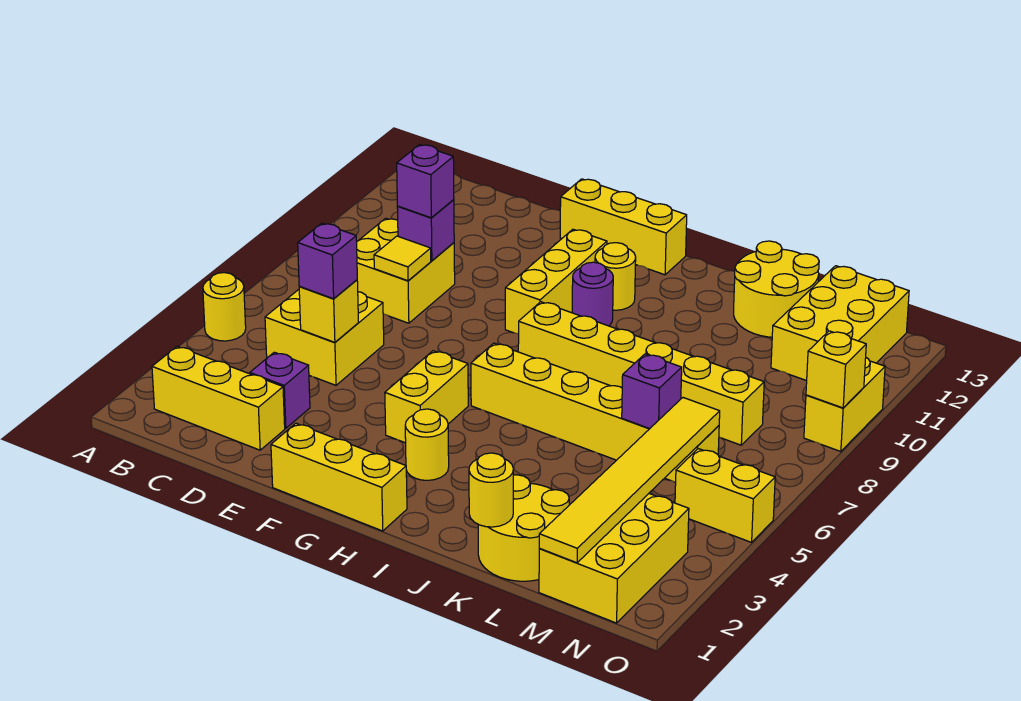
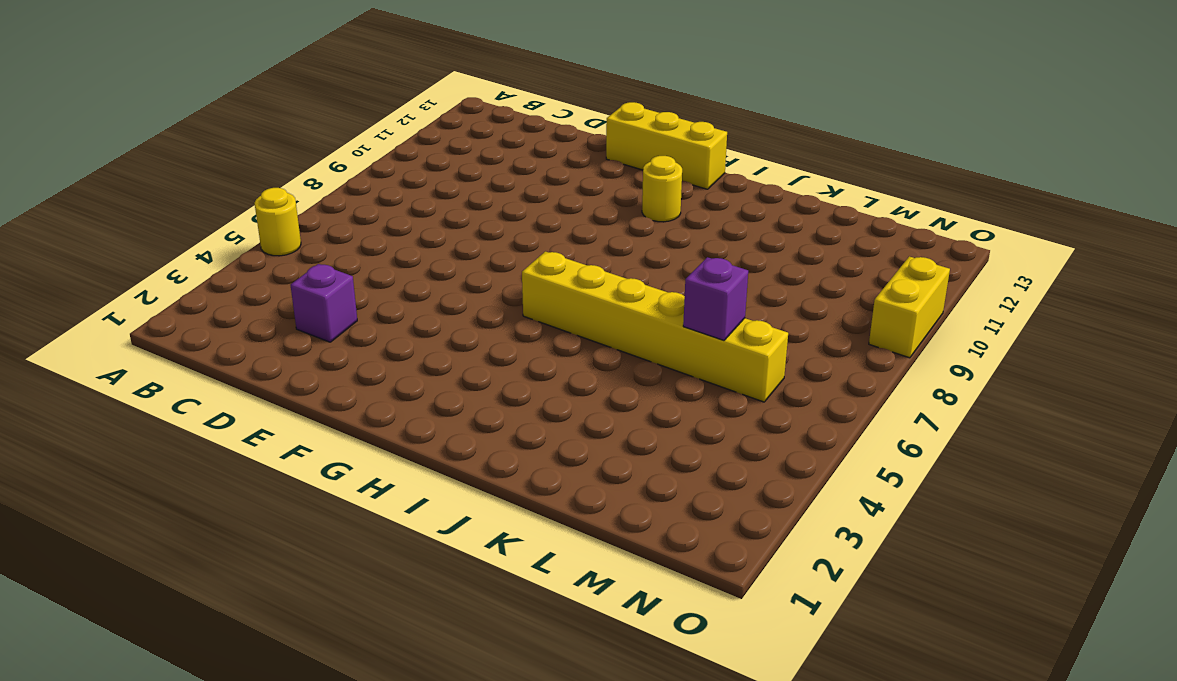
none -> yellow brick B2:D2 level 1
none -> yellow brick C5:D6 level 1
none -> yellow brick C8:D9 level 1

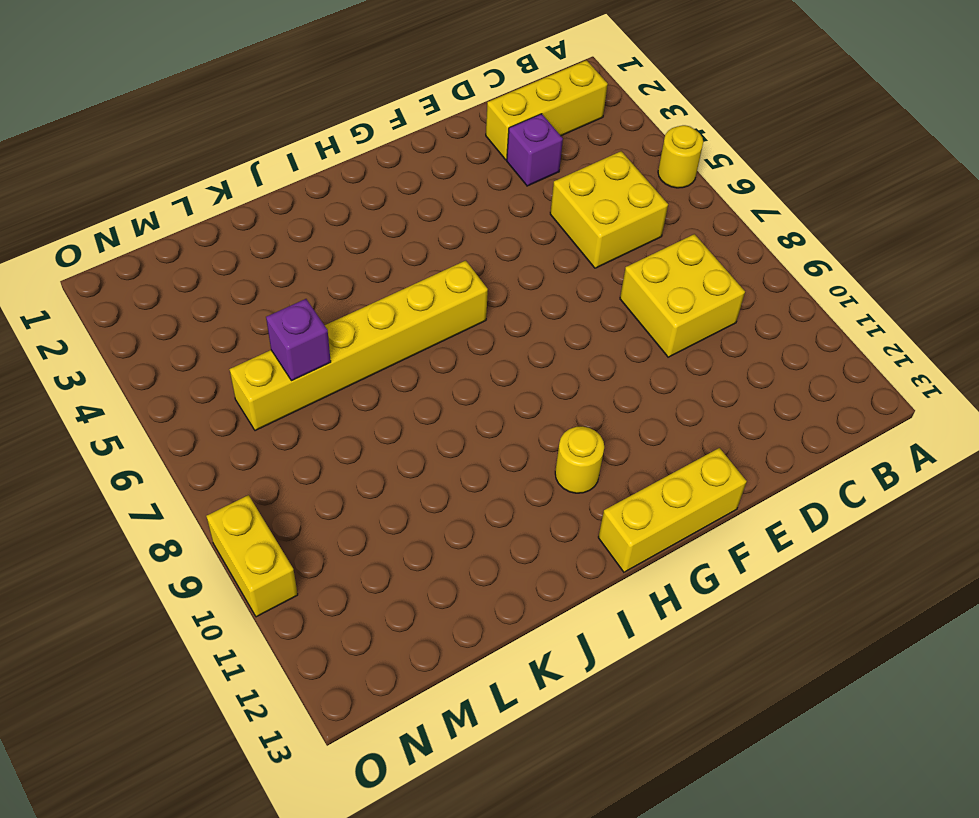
none -> yellow brick F1:H1 level 1
none -> yellow brick G4:G5 level 1
none -> yellow brick G9:G11 level 1

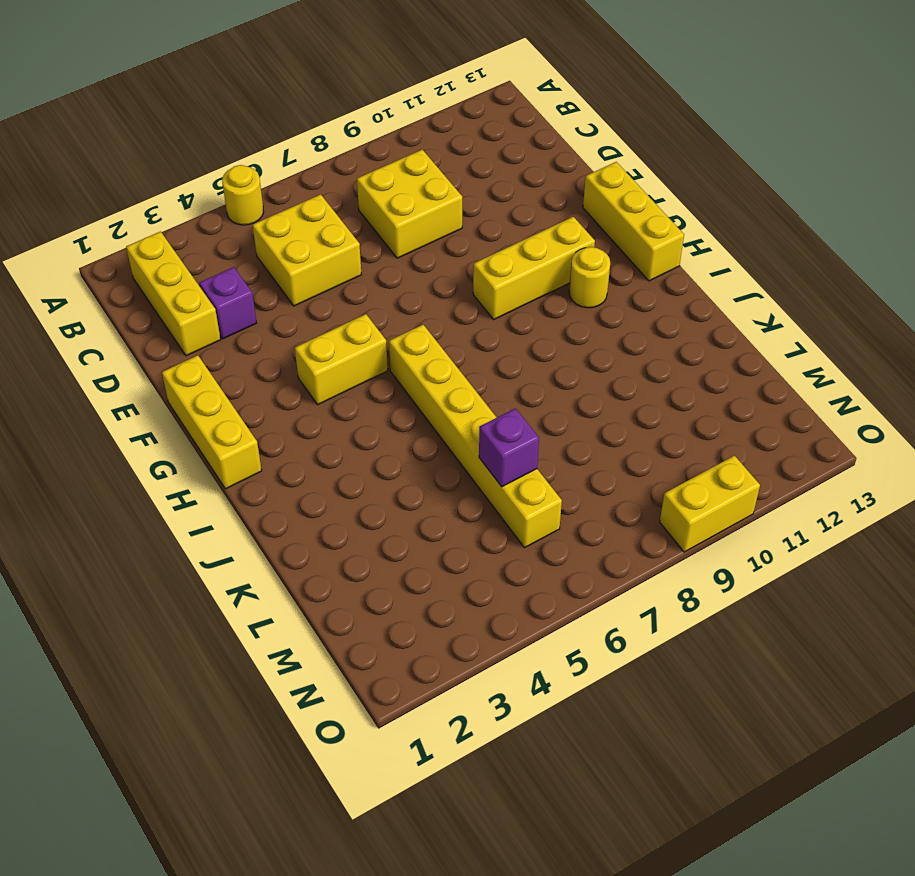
none -> yellow round brick H3 level 1
none -> yellow brick H8:M8 level 1
none -> purple round brick H10 level 1

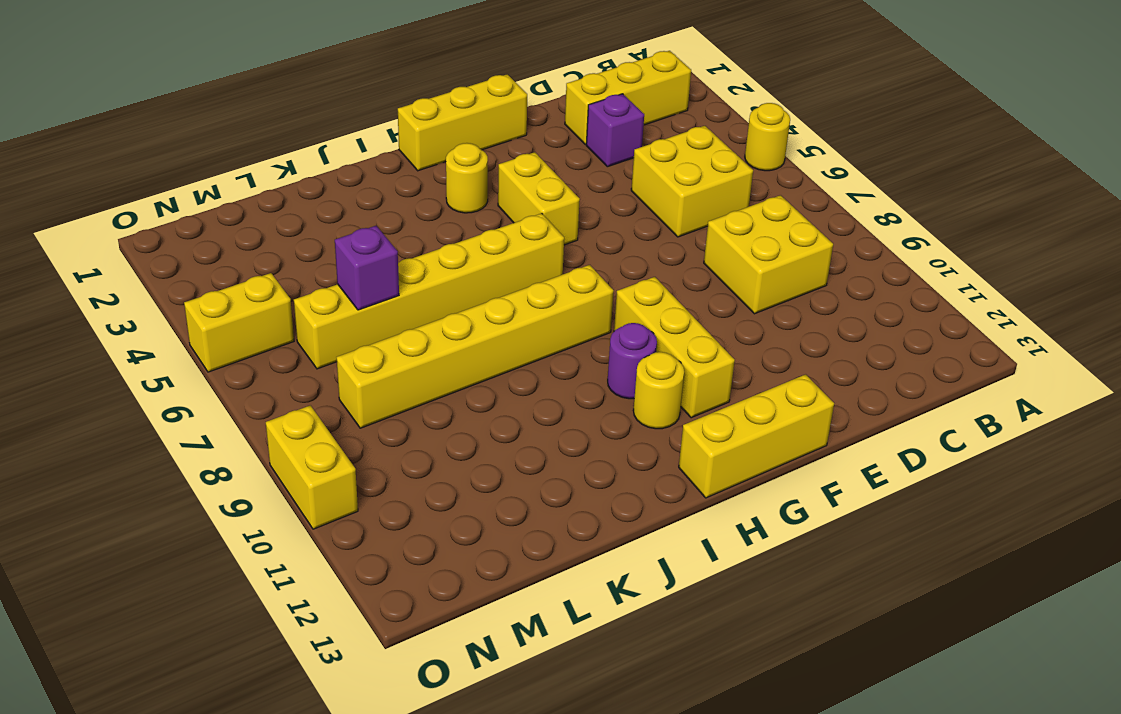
none -> yellow round brick K1:L2 level 1
none -> yellow round brick K12:L13 level 1
none -> yellow brick M1:N3 level 1

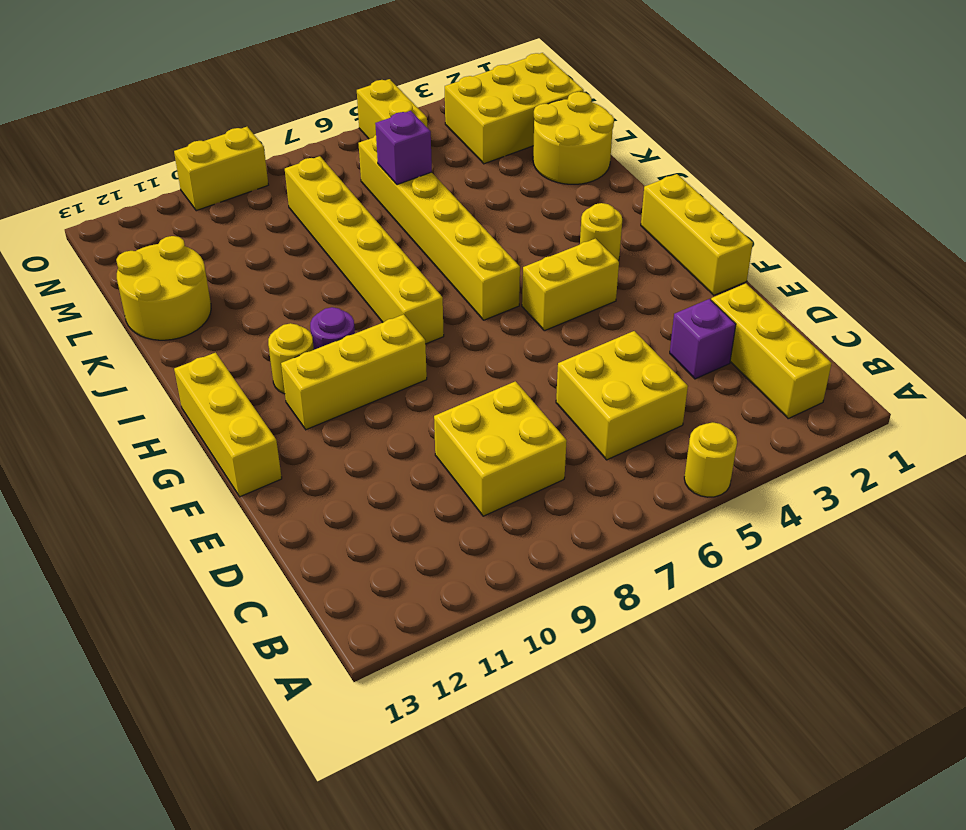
none -> yellow brick M11:N13 level 1
none -> yellow brick D5 level 2
none -> yellow tile D8 level 2

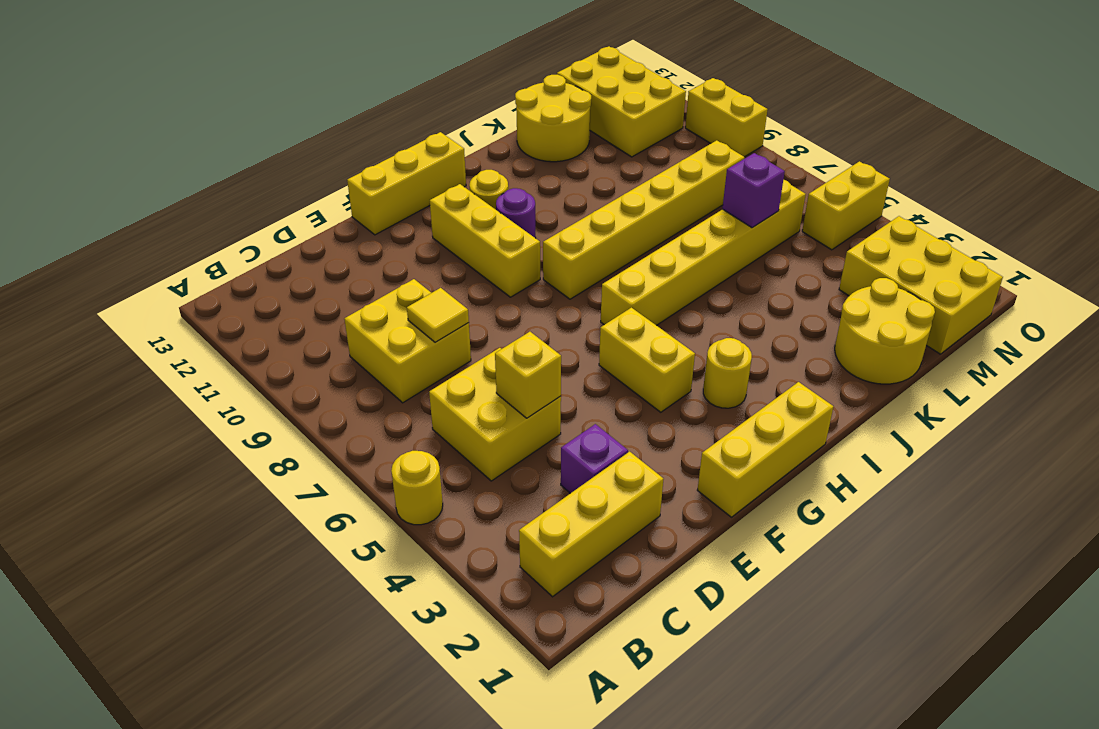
none -> purple brick D9 level 2
none -> yellow round brick K1 level 2
none -> yellow tile M1:M6 level 2

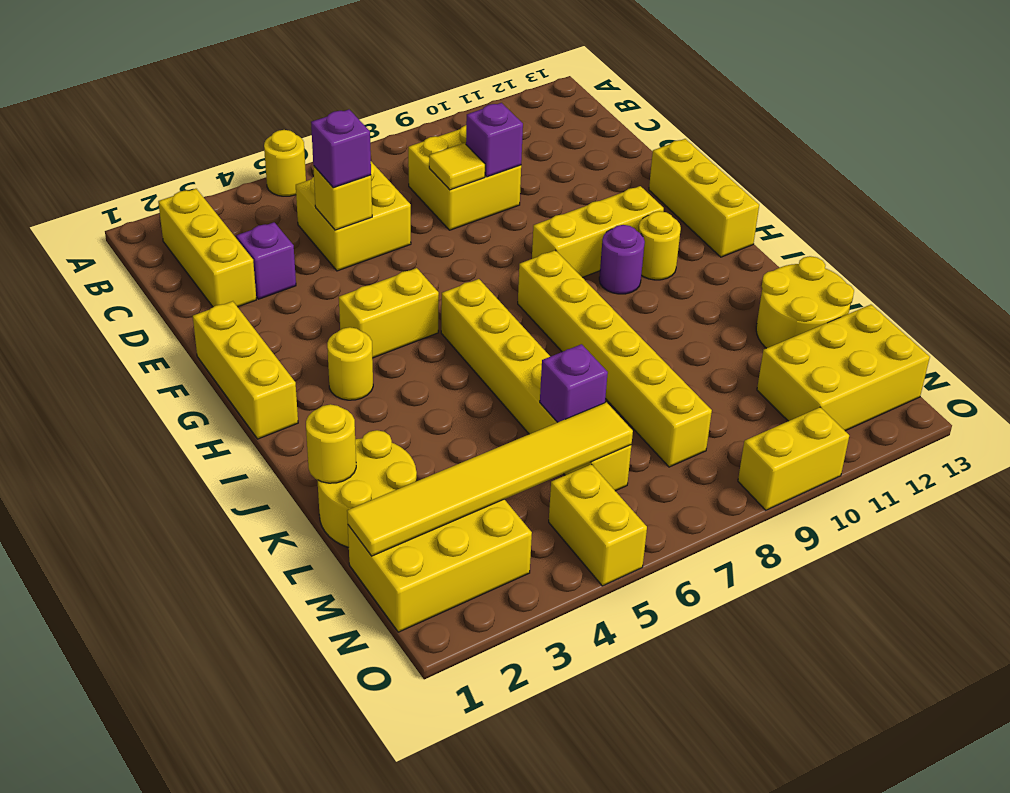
none -> yellow brick O9 level 2
none -> purple brick D9 level 3

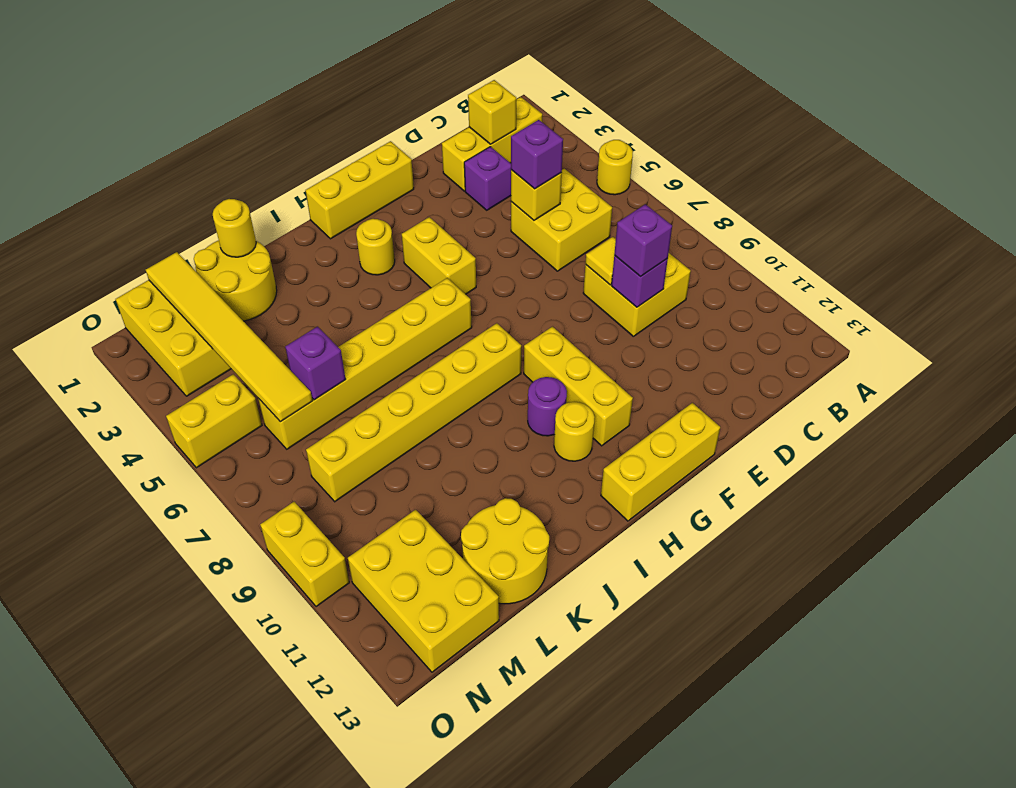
yellow brick C2 level 2 -> yellow brick O9 level 2

